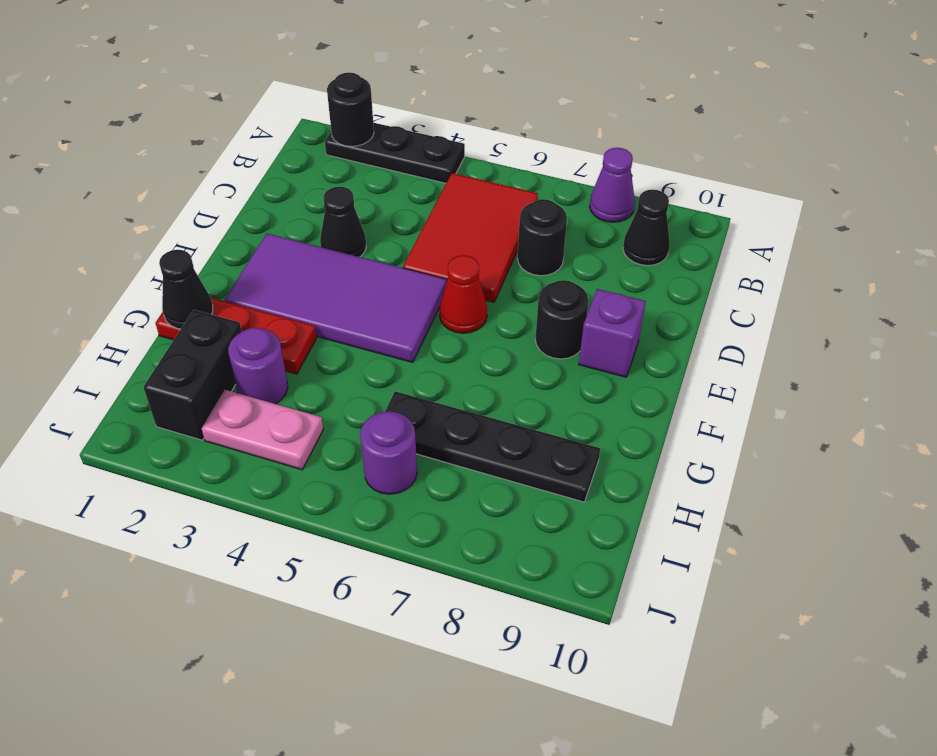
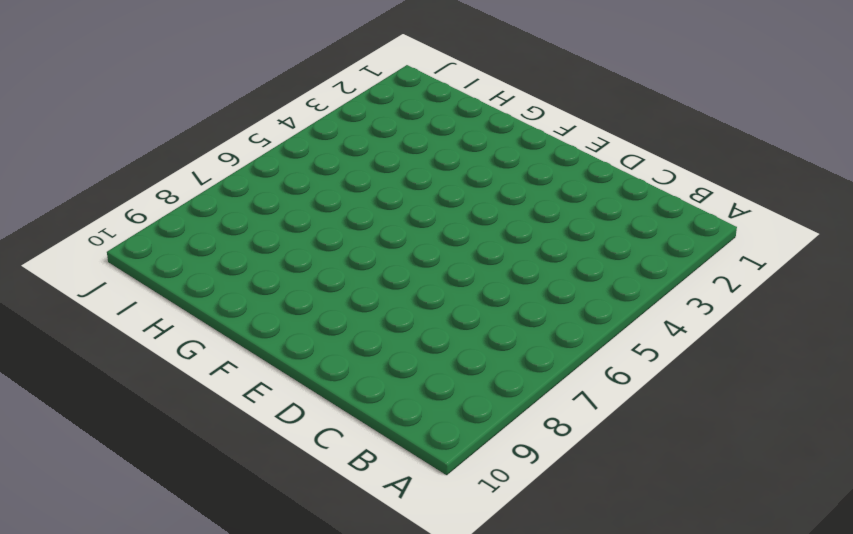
none -> black plate A2:A4 level 1
none -> purple cone A8 level 1
none -> red tile B5:D6 level 1

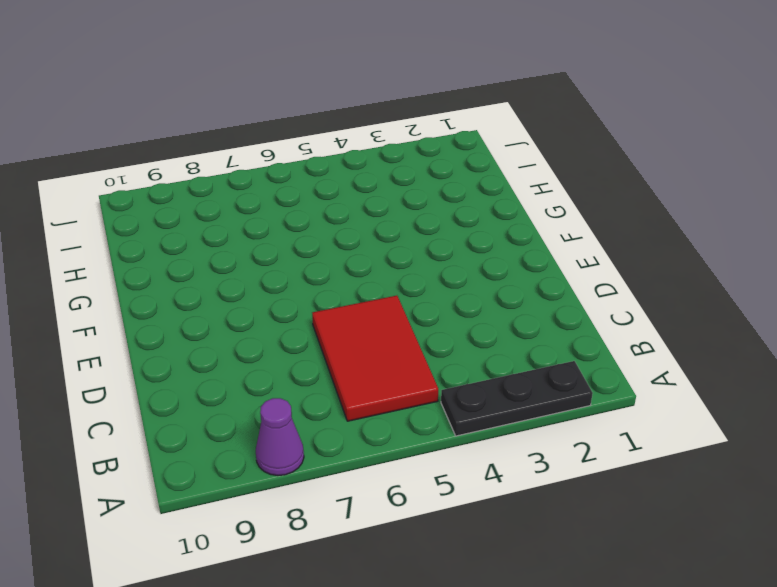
none -> black cone B9 level 1
none -> black round brick C7 level 1
none -> black cone D3 level 1

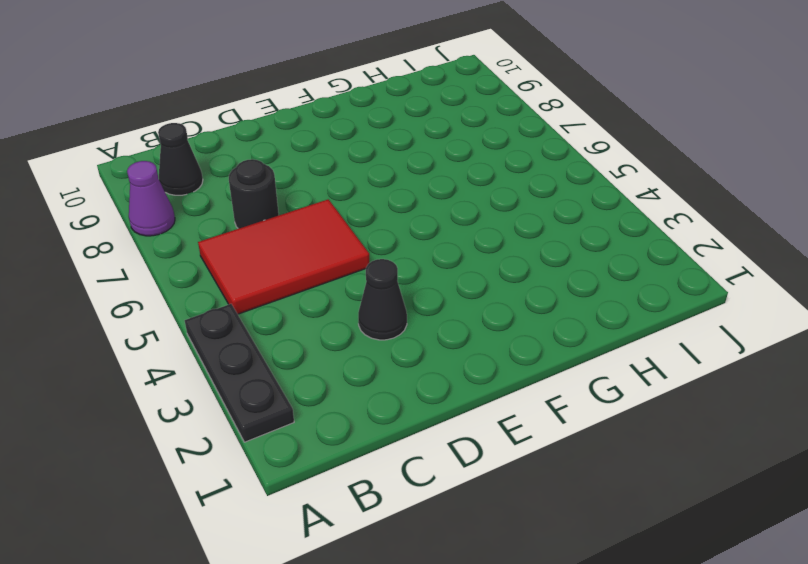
none -> purple tile E2:F5 level 1
none -> red cone E6 level 1
none -> black round brick E8 level 1

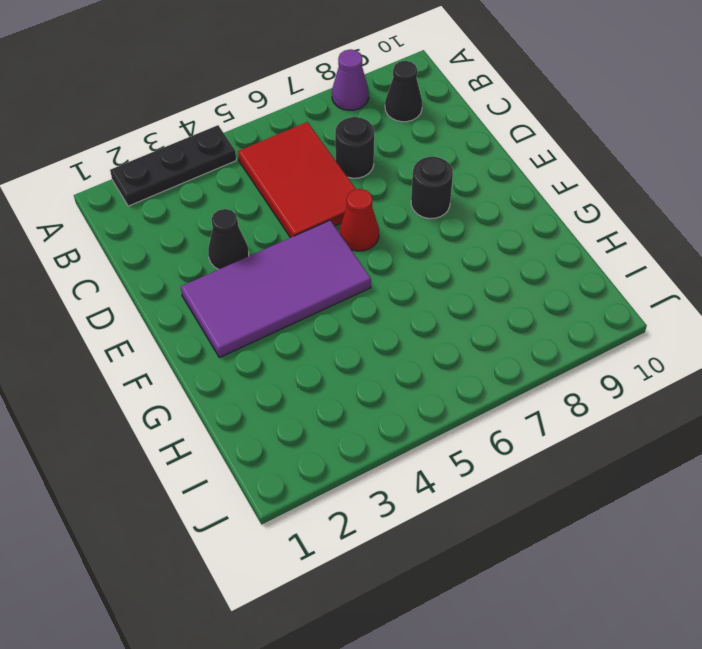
none -> purple brick E9 level 1
none -> red plate G1:G3 level 1
none -> black brick H2:I2 level 1

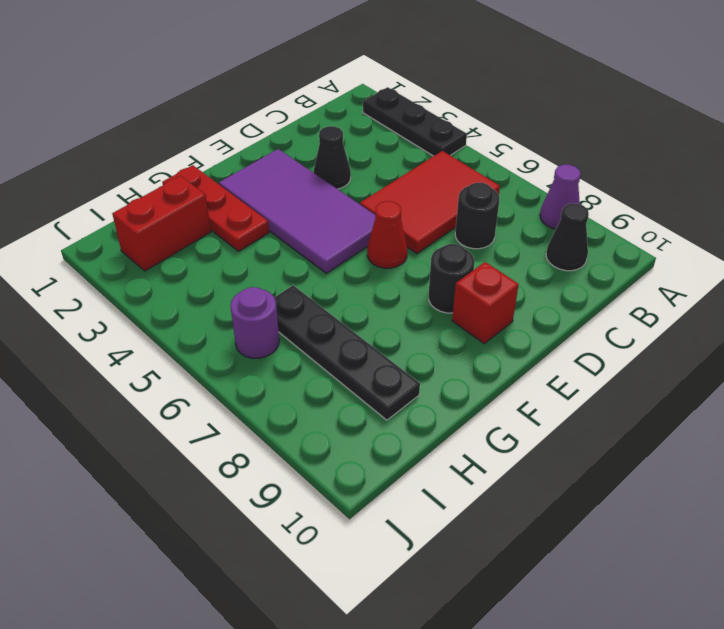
red brick E9 level 1 -> purple brick E9 level 1
red brick H2:I2 level 1 -> black brick H2:I2 level 1
none -> purple round brick H3 level 1
none -> pink plate I3:I4 level 1
none -> black round brick A2 level 2

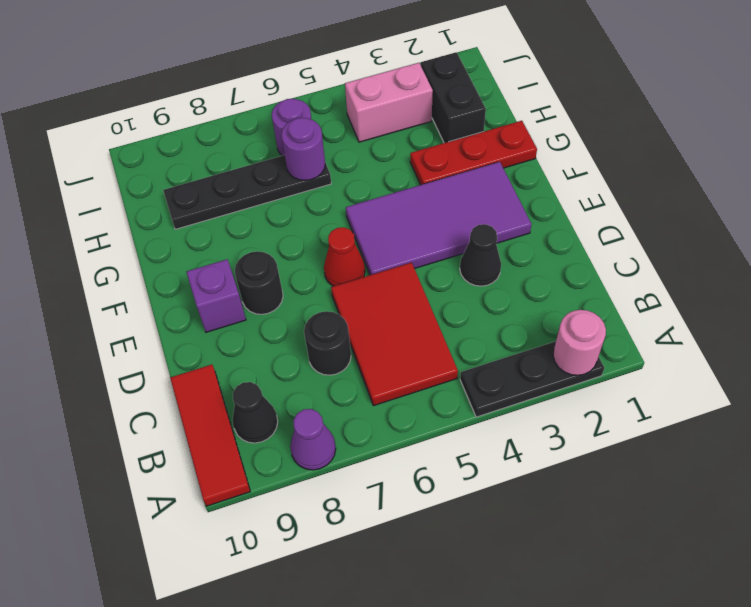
pink round brick A2 level 2 -> black round brick A2 level 2
red tile A10:C10 level 1 -> none
purple round brick H6 level 2 -> purple round brick H3 level 1
pink brick I3:I4 level 1 -> pink plate I3:I4 level 1
none -> black cone G1 level 2

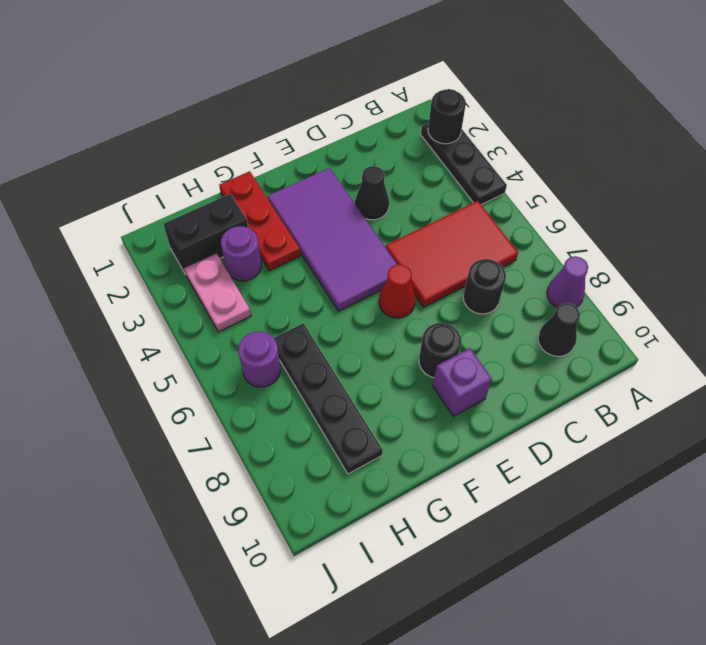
none -> black cone G1 level 2

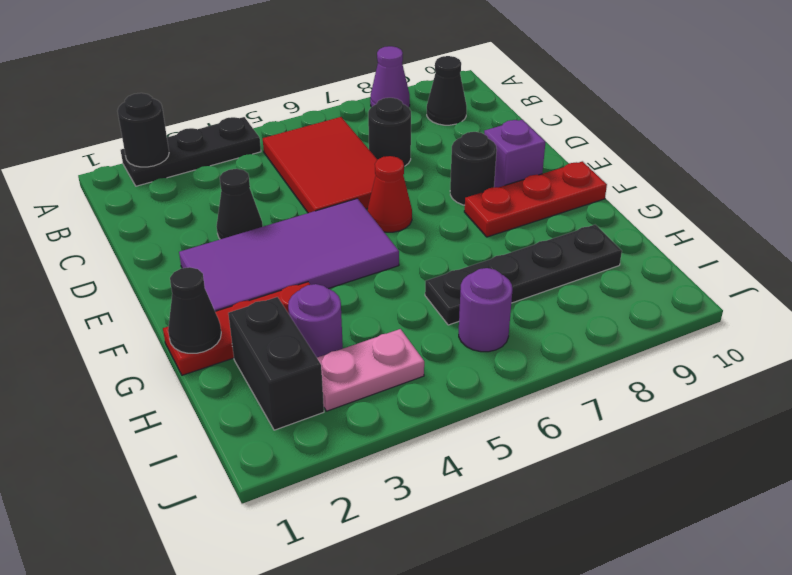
red plate F8:F10 level 1 -> none

